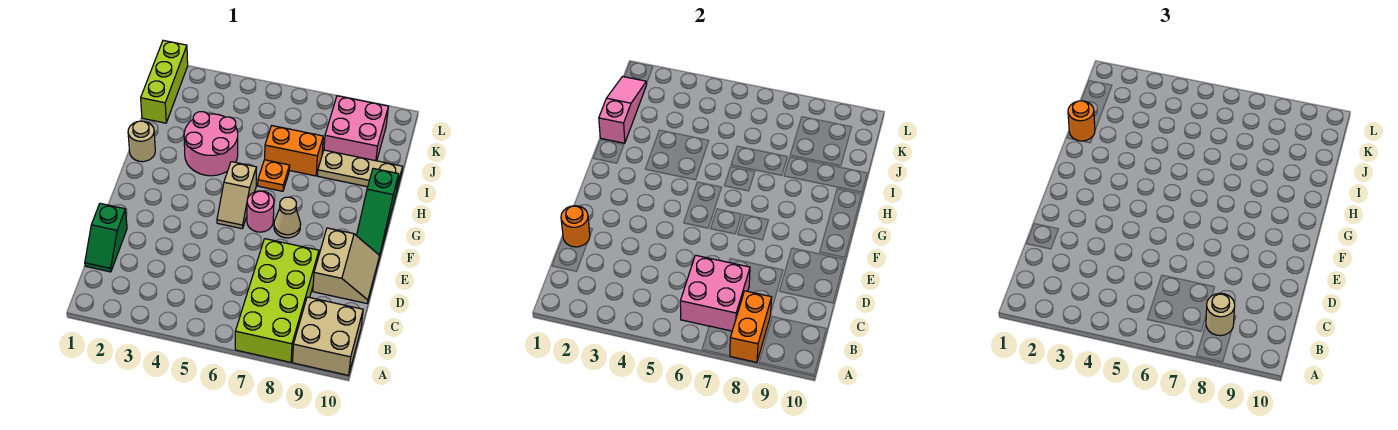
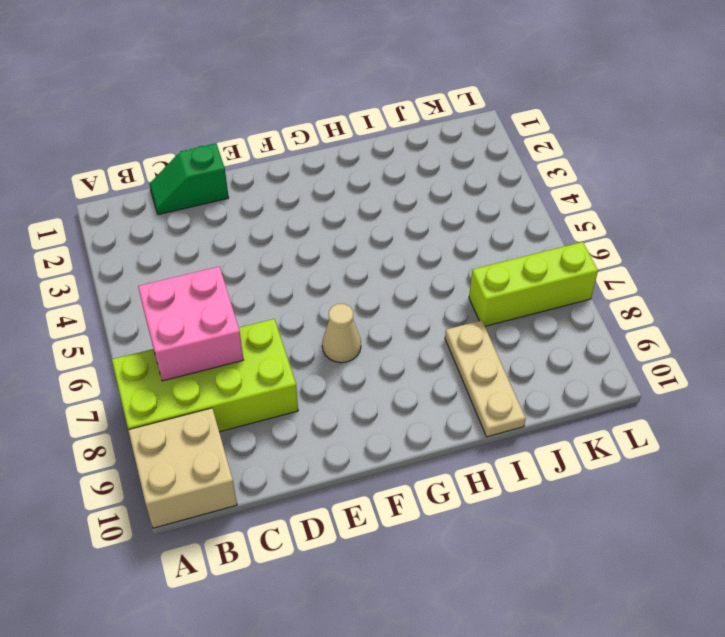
lime brick J7:L7 level 1 -> lime brick J1:L1 level 1
none -> tan slope D9:E10 level 1 top 9
none -> tan slope F5:G5 level 1 top G
none -> pink round brick F6 level 1

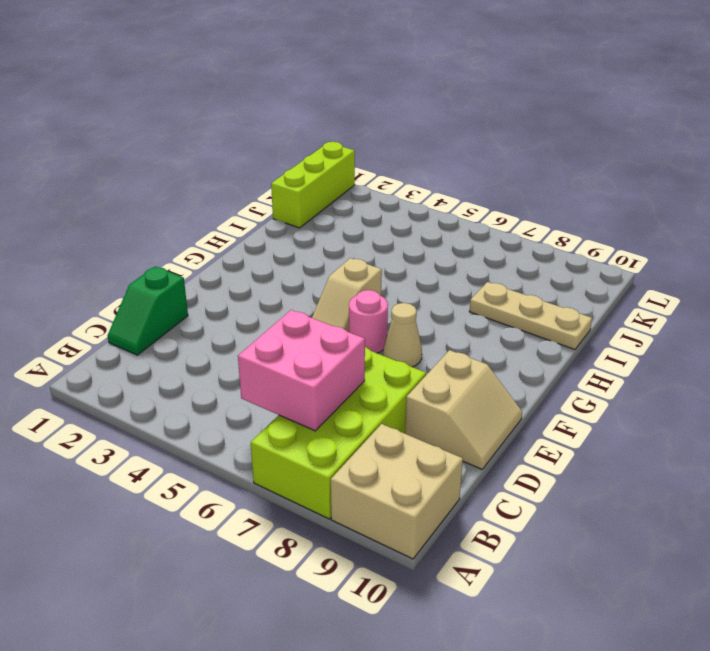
none -> green slope F10:H10 level 1 top H
none -> tan round brick H1 level 1
none -> pink round brick H3:I4 level 1

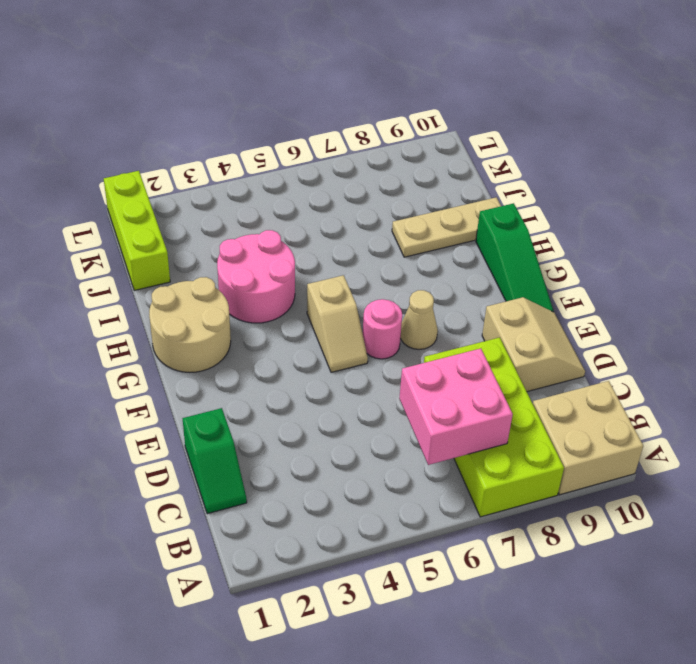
tan round brick G1:H2 level 1 -> tan round brick H1 level 1
none -> orange plate H6 level 1
none -> orange brick I6:I7 level 1
none -> pink brick J8:K9 level 1

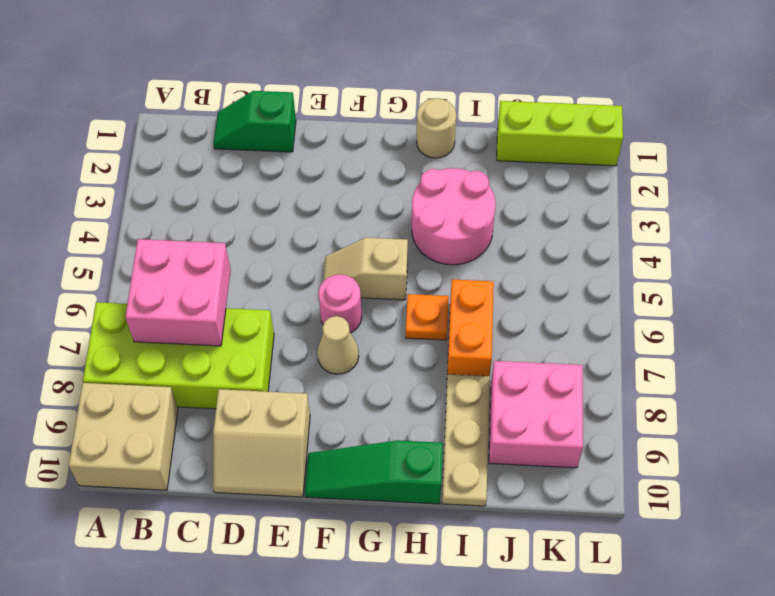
none -> orange brick A8:B8 level 2
none -> orange round brick D1 level 2
none -> pink slope I1:K1 level 2 top I

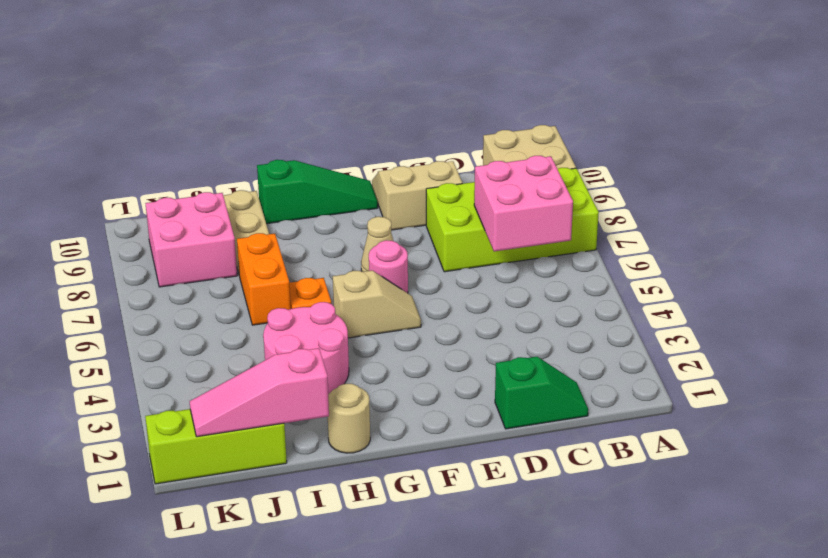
none -> orange brick A8:B8 level 2
none -> orange round brick D1 level 2
none -> tan round brick B8 level 3

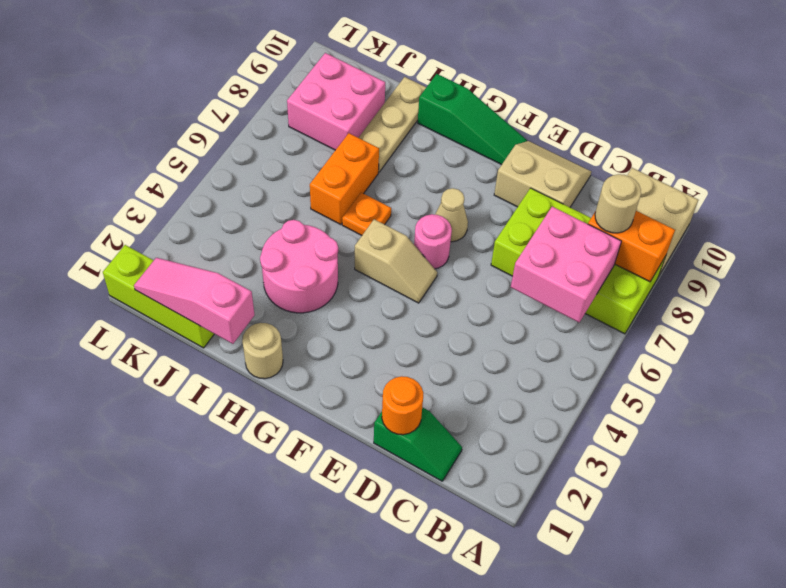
none -> orange round brick I1 level 3

